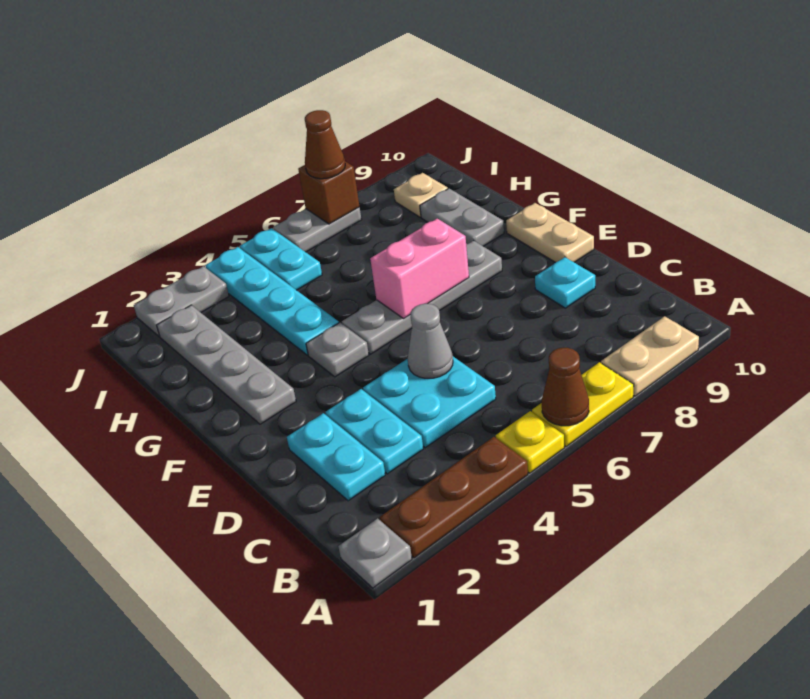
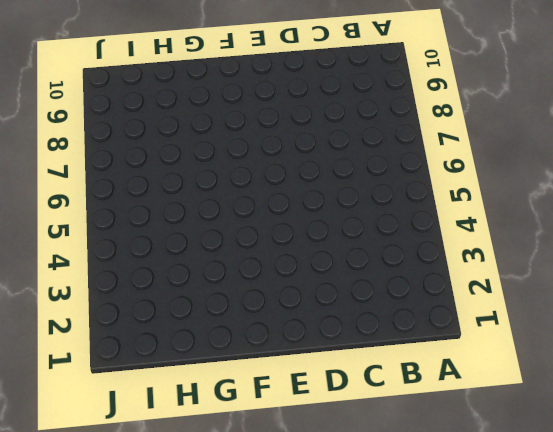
none -> grey plate A1 level 1
none -> brown plate A2:A4 level 1
none -> yellow plate A5 level 1

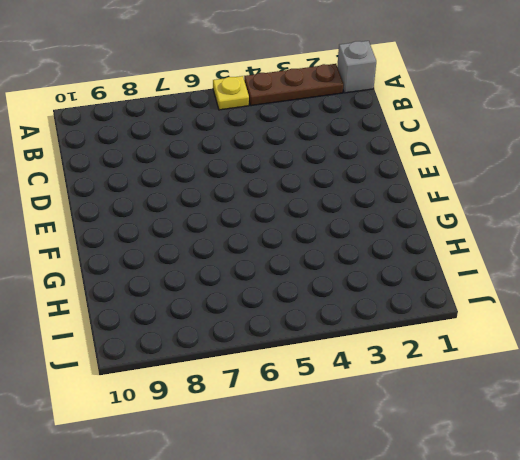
grey brick A1 level 1 -> grey plate A1 level 1
none -> yellow plate A6:A7 level 1
none -> tan plate A8:A9 level 1
none -> cyan plate C2:D2 level 1

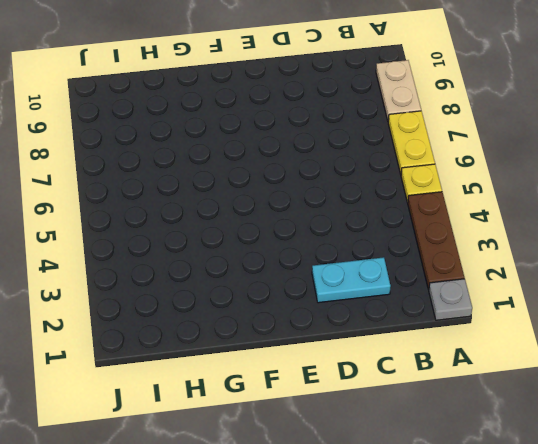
none -> cyan plate C3:D3 level 1
none -> cyan plate C4:D5 level 1
none -> cyan plate D9 level 1

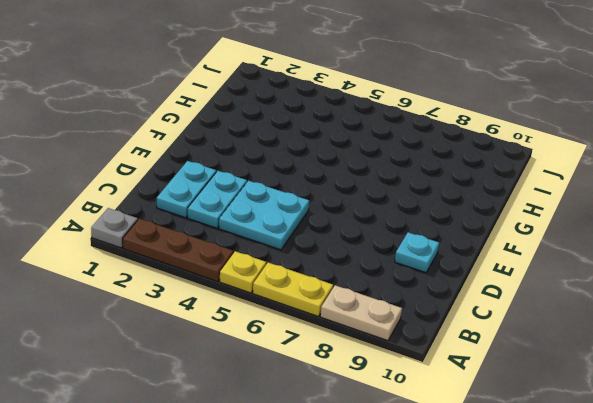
none -> tan plate E10:F10 level 1
none -> grey plate F2:I2 level 1
none -> grey plate F4 level 1

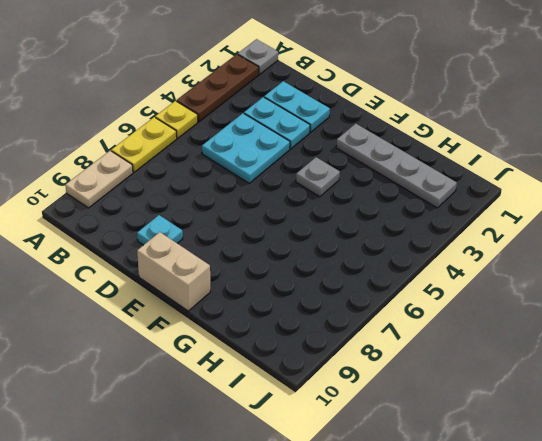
tan brick E10:F10 level 1 -> tan plate E10:F10 level 1
none -> grey plate F5:F8 level 1
none -> cyan plate G4:J4 level 1
none -> grey plate G9:H9 level 1

